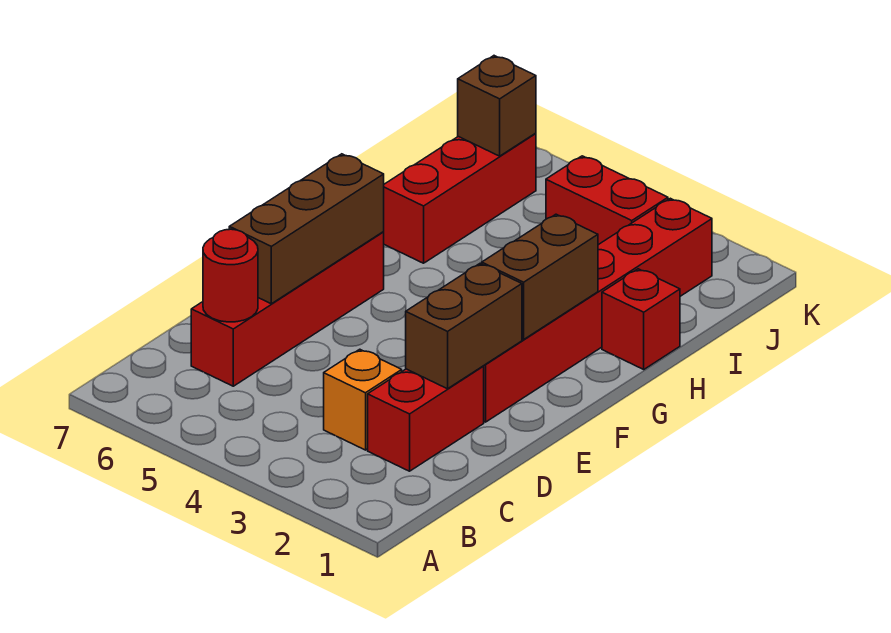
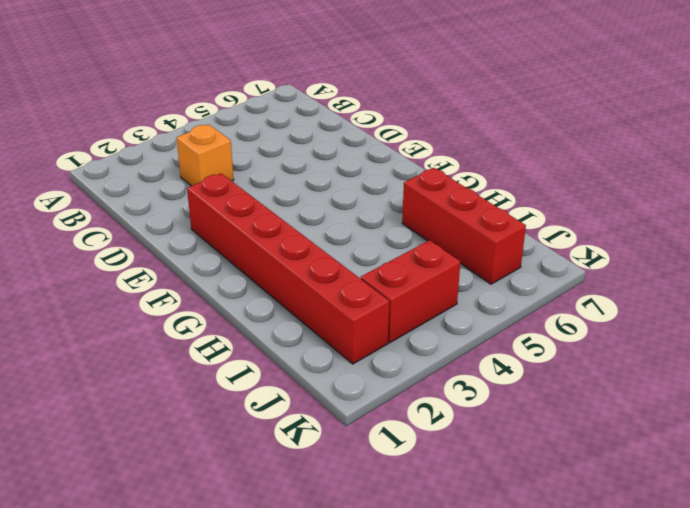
none -> red brick C2:D2 level 1
none -> red brick C6:F6 level 1
none -> red brick H1 level 1

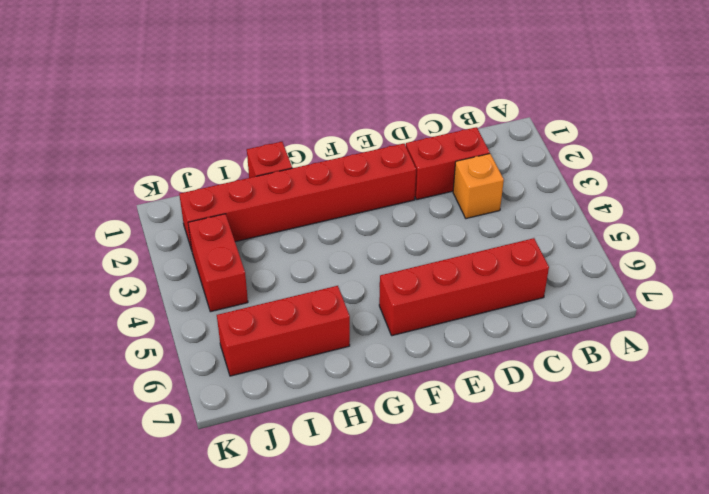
none -> red round brick C6 level 2
none -> brown brick D2:E2 level 2
none -> brown brick D6:F6 level 2

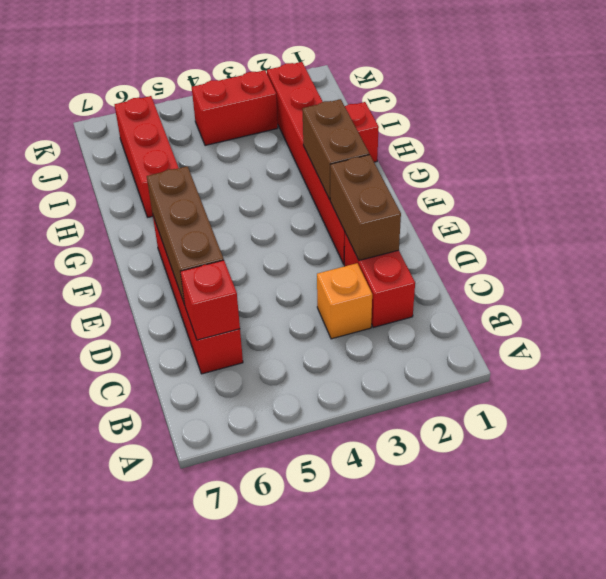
red brick C6 level 2 -> red round brick C6 level 2
none -> brown brick J6 level 2

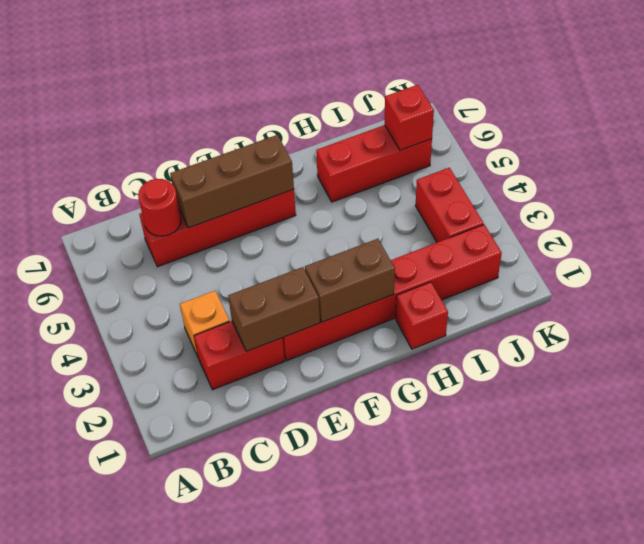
red brick J6 level 2 -> brown brick J6 level 2

